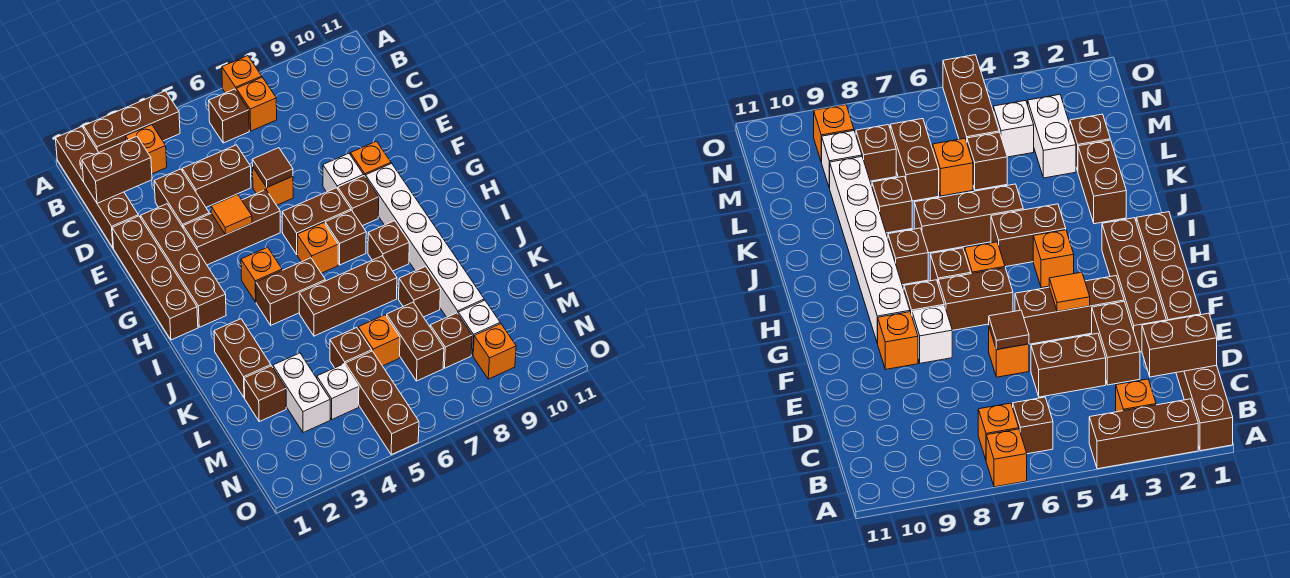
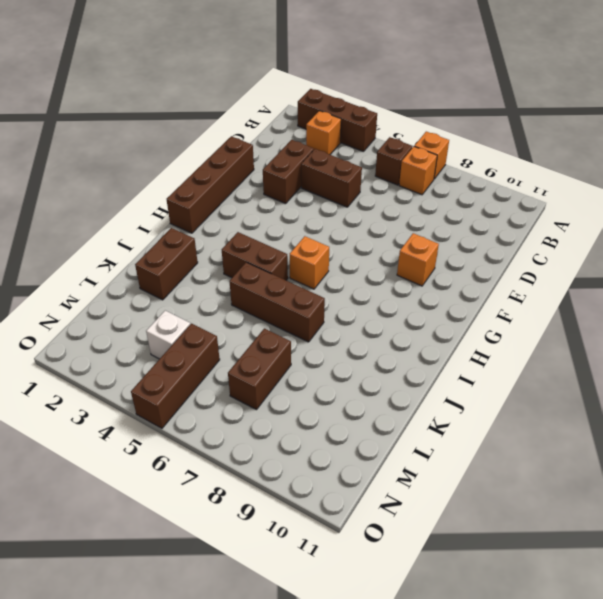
none -> brown brick A1:D1 level 1
none -> brown brick E2:H2 level 1
none -> orange brick E6 level 1
none -> brown brick F3:F5 level 1

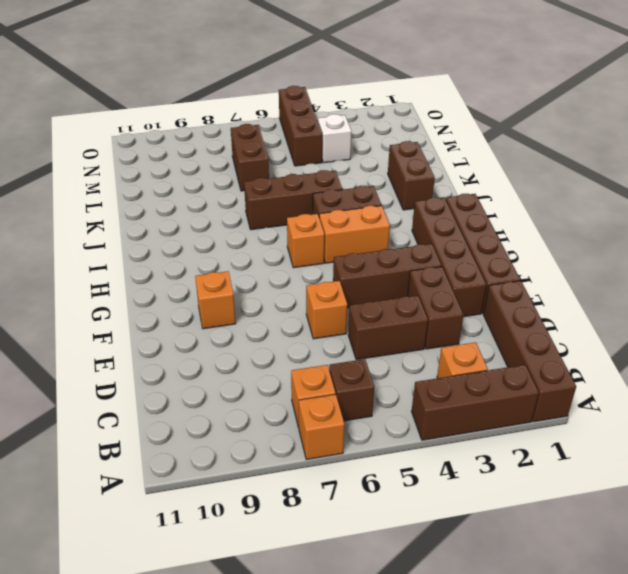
orange brick H4:H5 level 1 -> orange brick H4 level 1
none -> white brick F8 level 1
none -> brown brick G6:G7 level 1
none -> brown brick G8 level 1
none -> white brick G9:L9 level 1

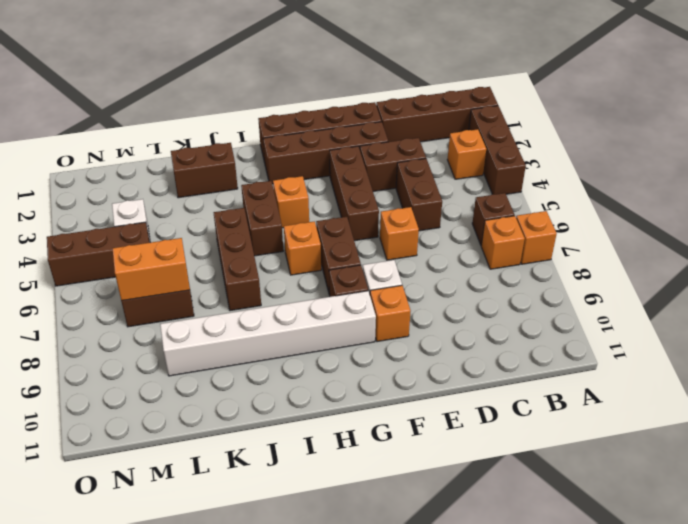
orange brick L7:M7 level 2 -> none
none -> brown brick H7 level 1
none -> brown brick I8 level 1
none -> brown brick K8 level 1
none -> brown brick L2 level 1

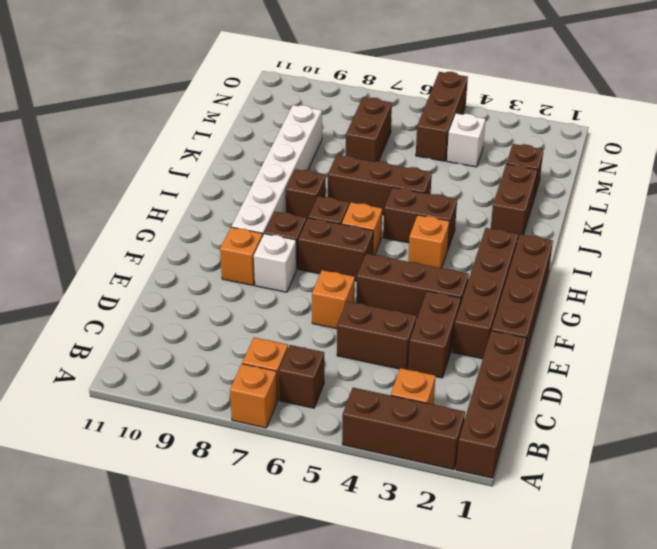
none -> brown brick K8 level 1
none -> white brick L3:M3 level 1
none -> brown brick L5 level 1
none -> orange brick L6 level 1

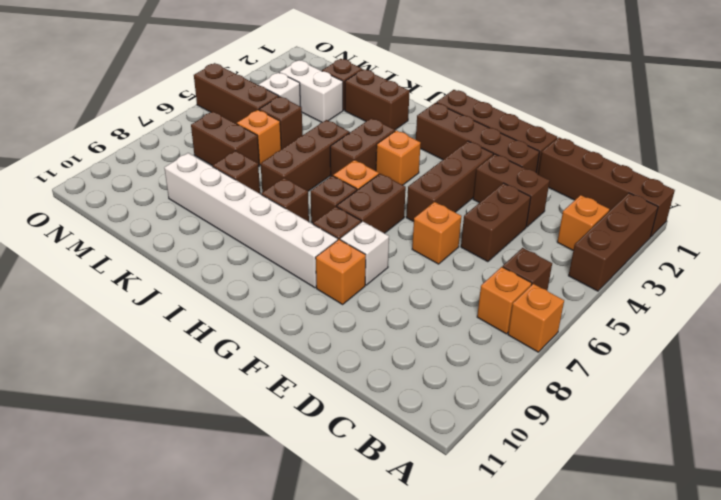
none -> brown brick M8 level 1
none -> white brick M9 level 1
none -> orange brick N9 level 1
none -> brown brick C1:C2 level 2

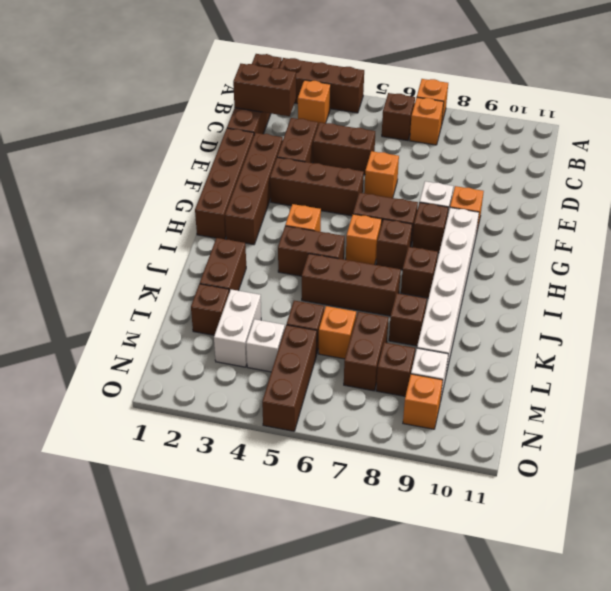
none -> brown tile E6 level 2
none -> orange tile F4 level 2

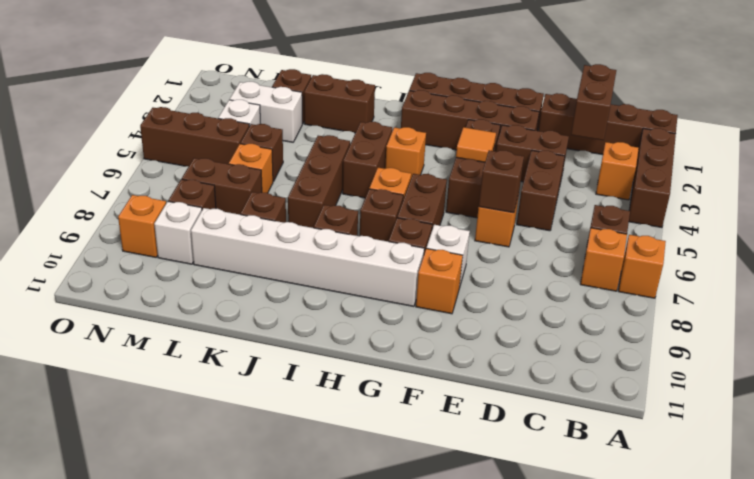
brown brick E6 level 2 -> brown tile E6 level 2

